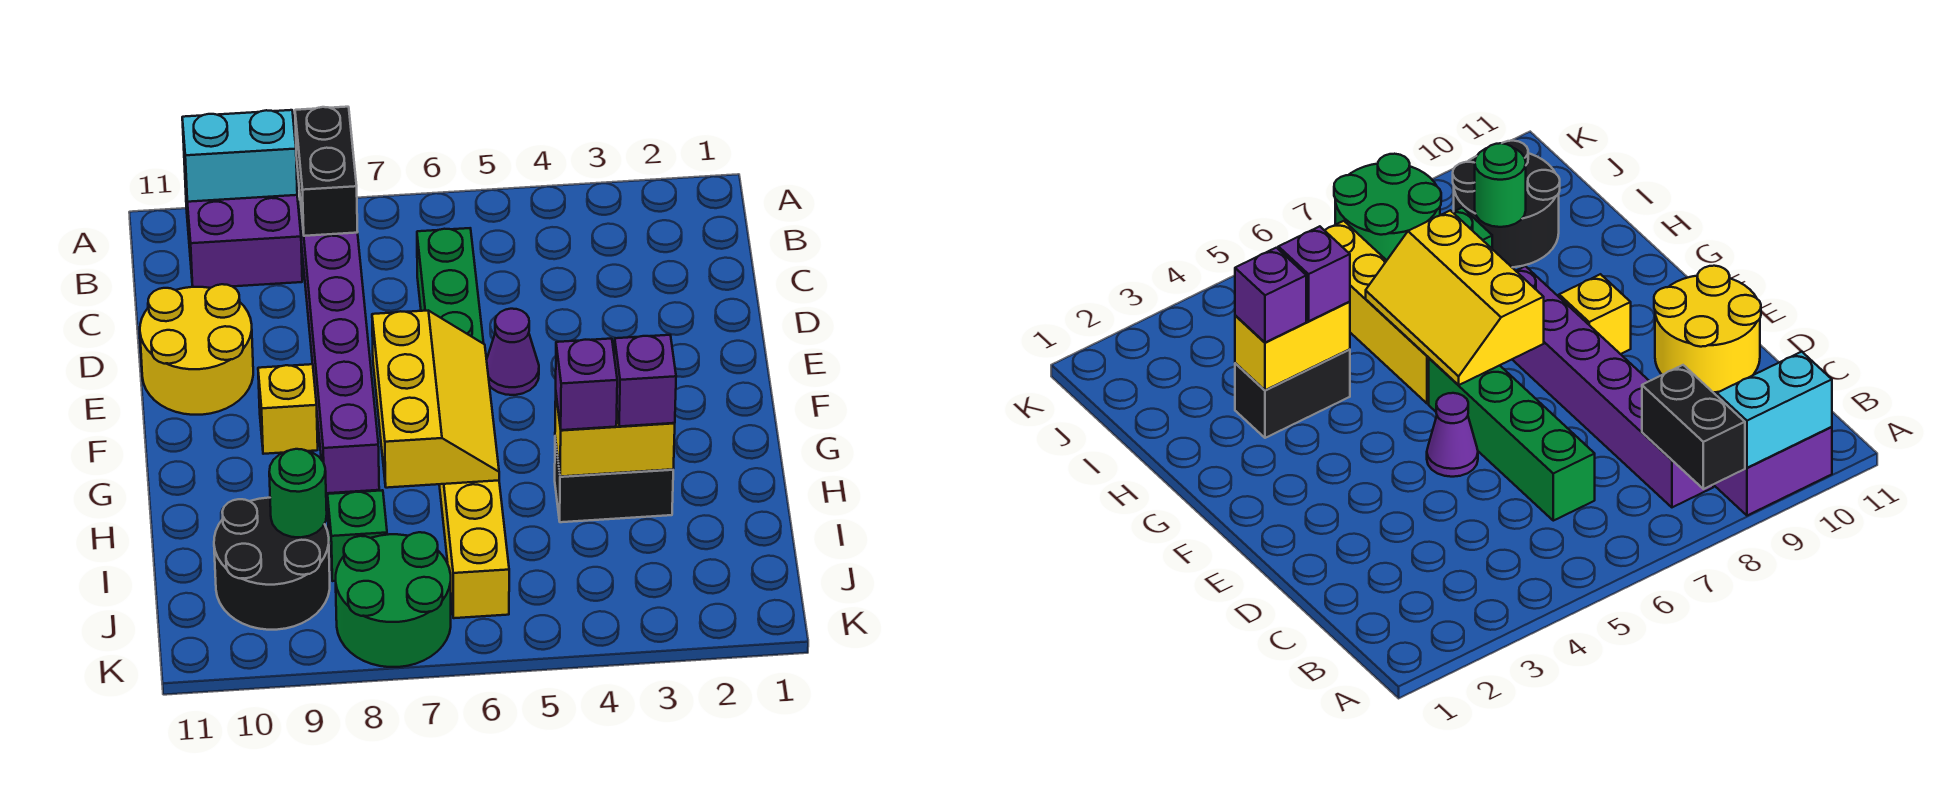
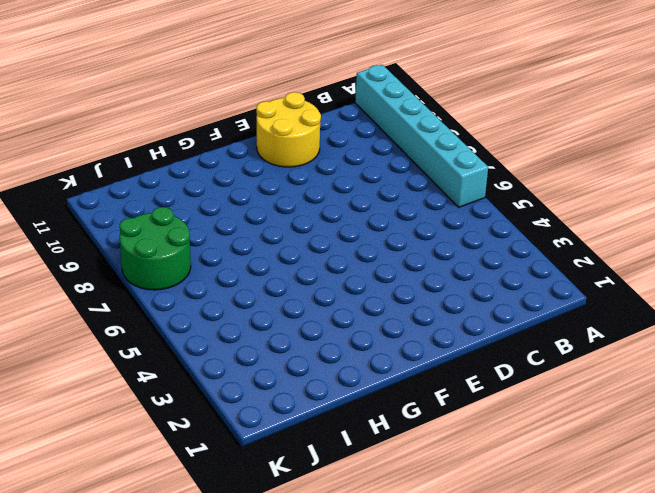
cyan brick A6:A11 level 1 -> purple brick A9:B10 level 1
none -> purple brick B8:G8 level 1
none -> green brick C6:F6 level 1
none -> purple cone E5 level 1

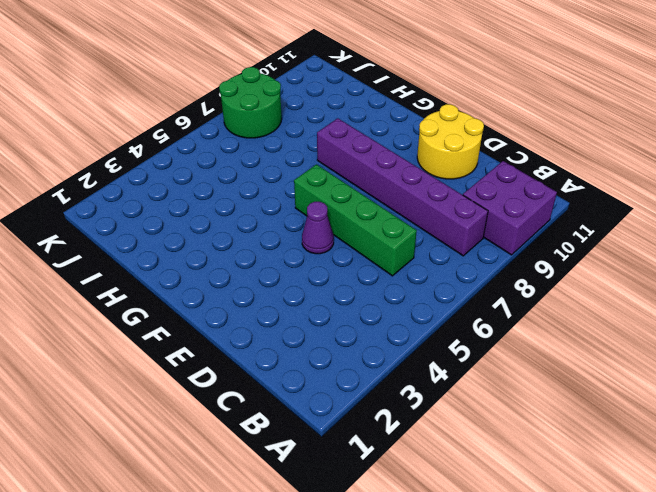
none -> yellow brick F9 level 1
none -> yellow brick G6:J6 level 1
none -> black brick H3:H4 level 1

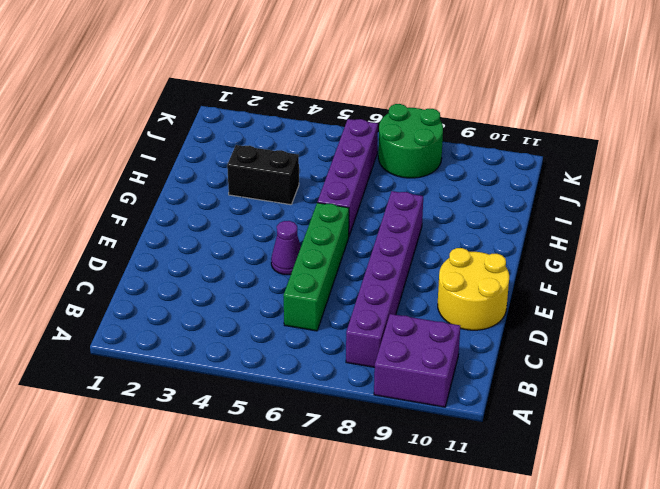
purple brick G6:J6 level 1 -> yellow brick G6:J6 level 1
none -> yellow brick F9 level 1
none -> green brick I8 level 1
none -> black round brick I9:J10 level 1

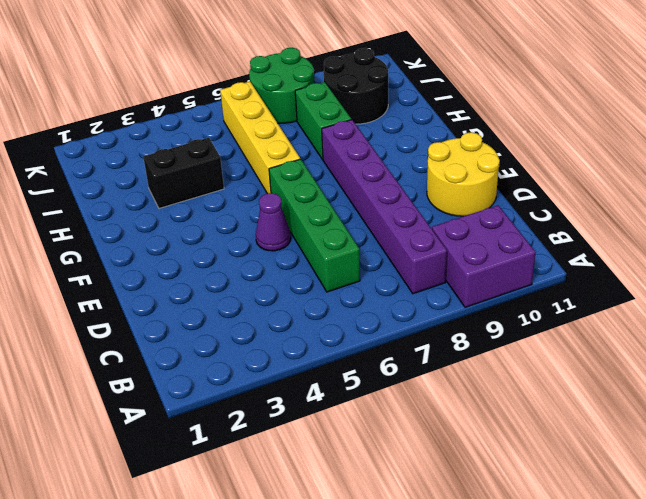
green brick H8:I8 level 1 -> green brick I8 level 1
none -> yellow brick F9 level 1
none -> black brick A8:B8 level 2
none -> cyan brick A9:A10 level 2

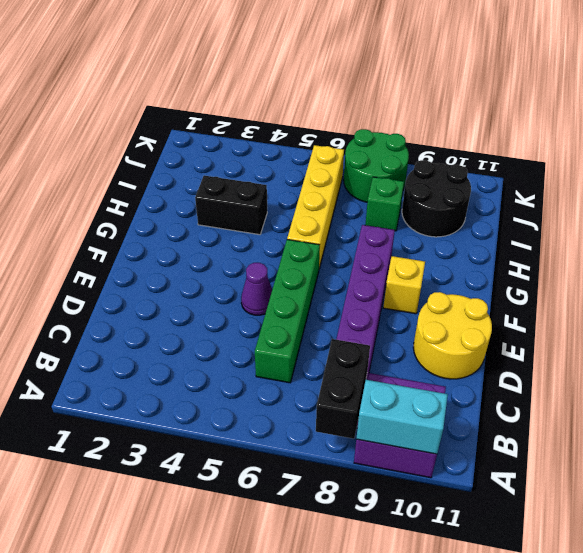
none -> yellow slope F6:H7 level 2 top 7
none -> yellow brick H3:H4 level 2
none -> green round brick I9 level 2

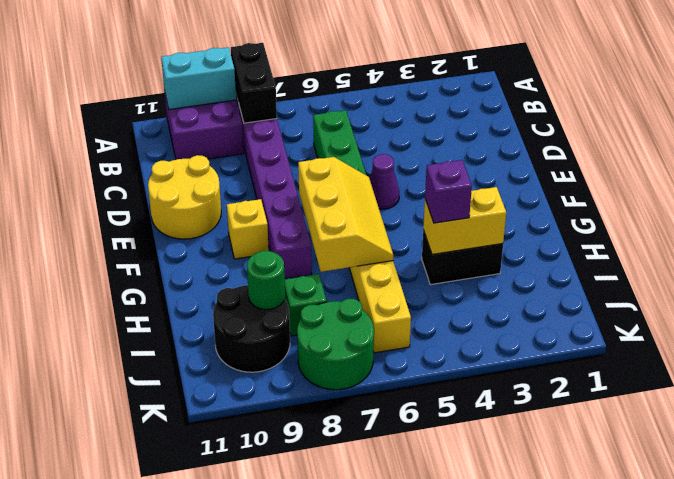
none -> purple brick H3 level 3

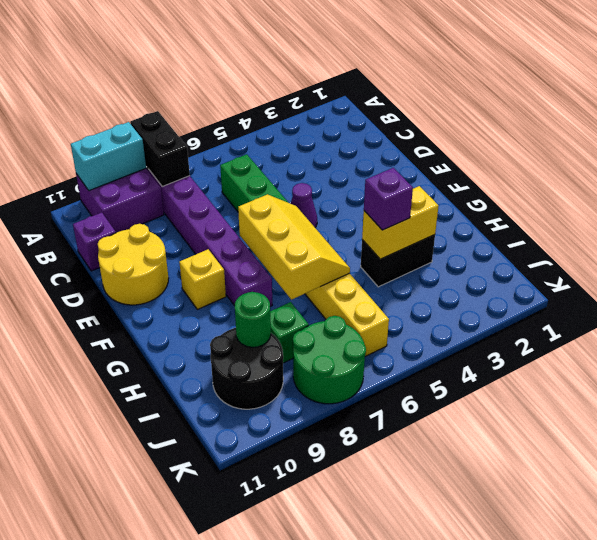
purple brick C11 level 1 -> purple brick H3 level 3

